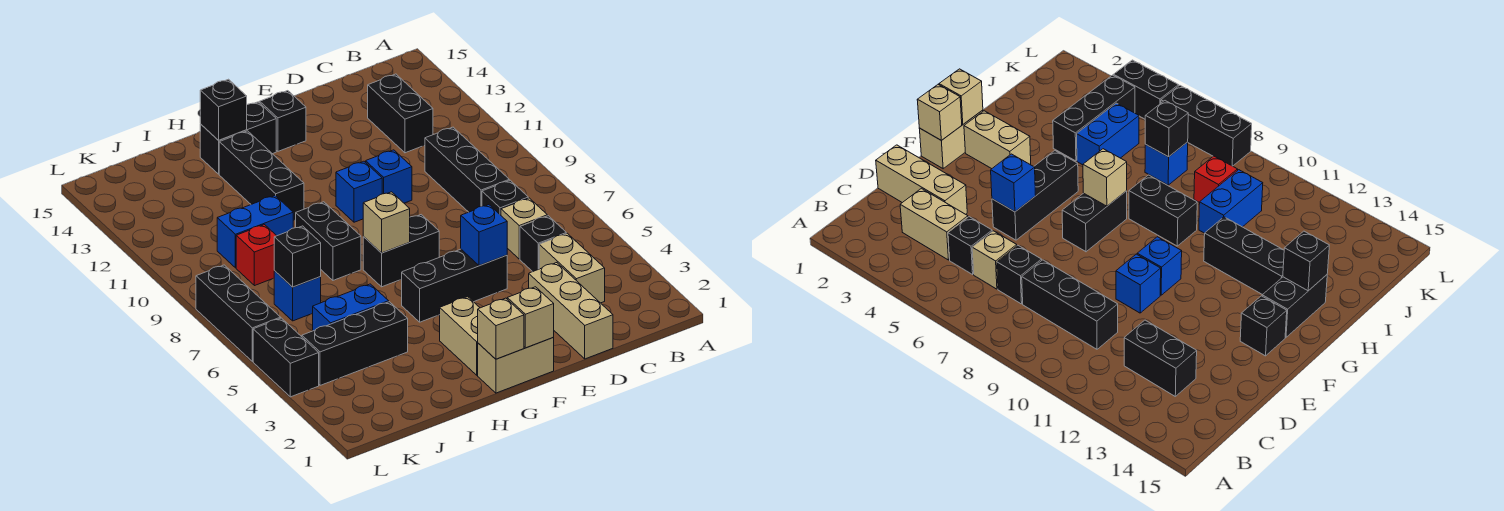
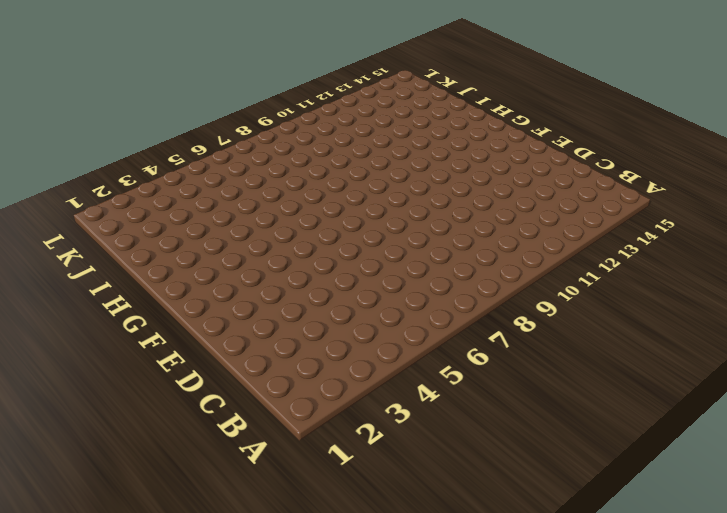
none -> tan brick C3:C4 level 1
none -> black brick C5 level 1
none -> tan brick C6 level 1
none -> black brick C7 level 1

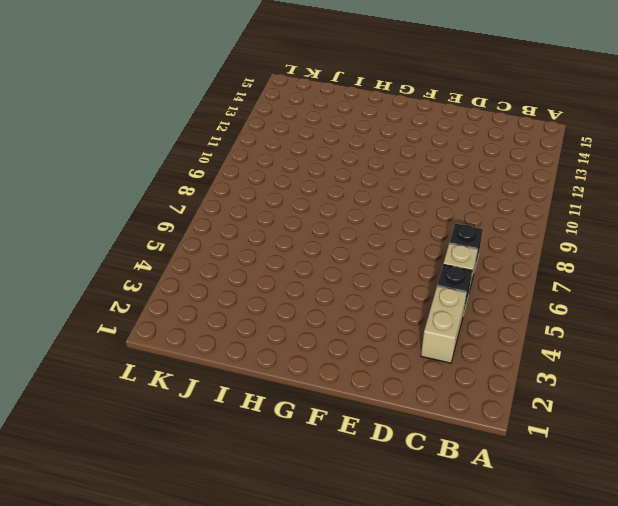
none -> black brick C8:C10 level 1
none -> black brick C12:C13 level 1
none -> tan brick D1:D3 level 1
none -> black brick E5:G5 level 1

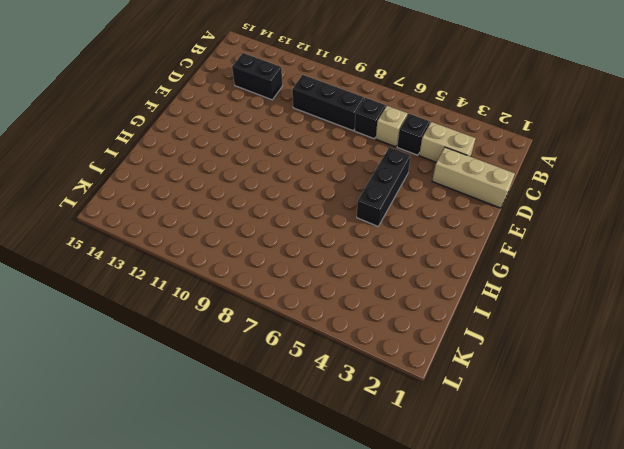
none -> blue brick E10 level 1
none -> tan brick F1:G1 level 1
none -> black brick F7:G7 level 1
none -> blue brick F10 level 1

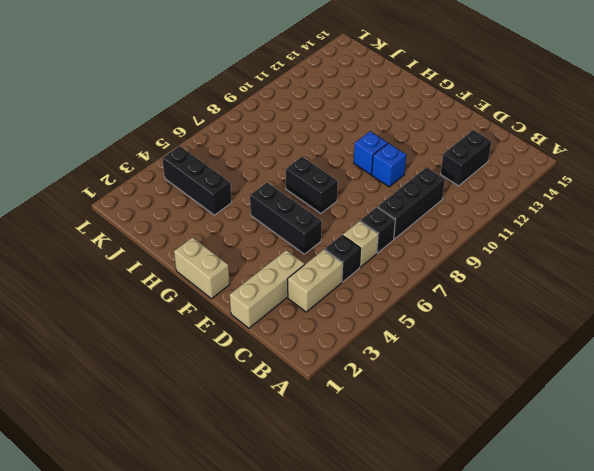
none -> black brick F14 level 1
none -> tan brick G2:G3 level 1
none -> black brick G14:H14 level 1
none -> black brick H8:H9 level 1

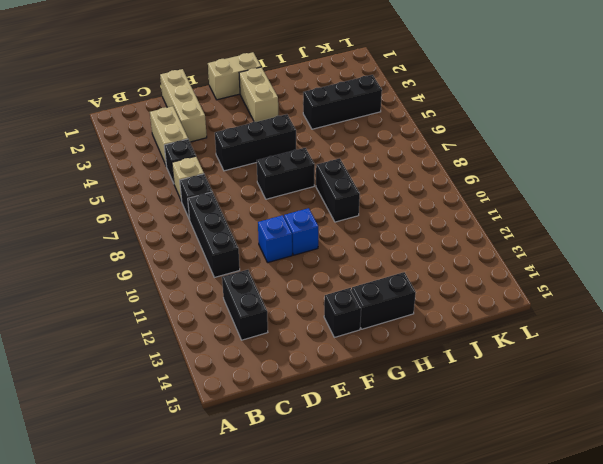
none -> black brick H11:H13 level 1
none -> blue brick I5:J5 level 1
none -> blue brick I10:J10 level 1
none -> blue brick J7 level 1

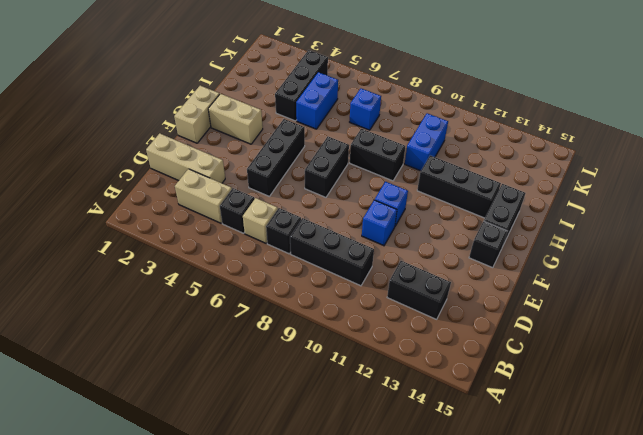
none -> red brick J9 level 1
none -> black brick L4:L5 level 1
none -> black brick L6:L8 level 1
none -> blue brick E5 level 2

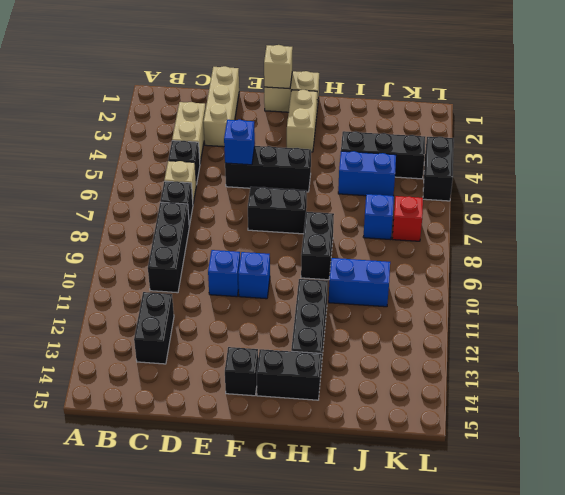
red brick K7 level 1 -> red brick J9 level 1
none -> black brick L6:L8 level 1
none -> tan brick G1 level 2
none -> tan brick G7 level 2
none -> black brick H14 level 2

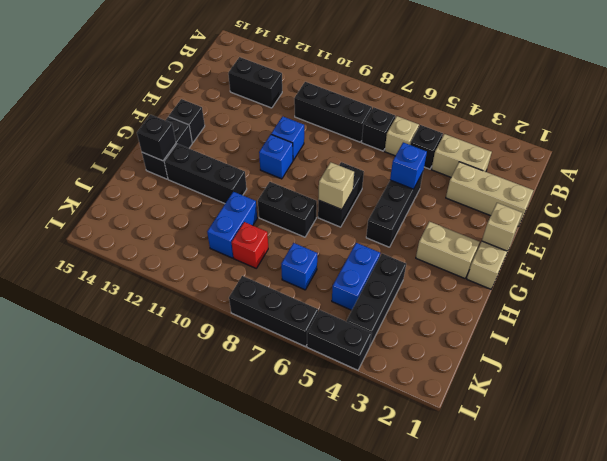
none -> tan brick G1 level 2
none -> black brick J7 level 2

